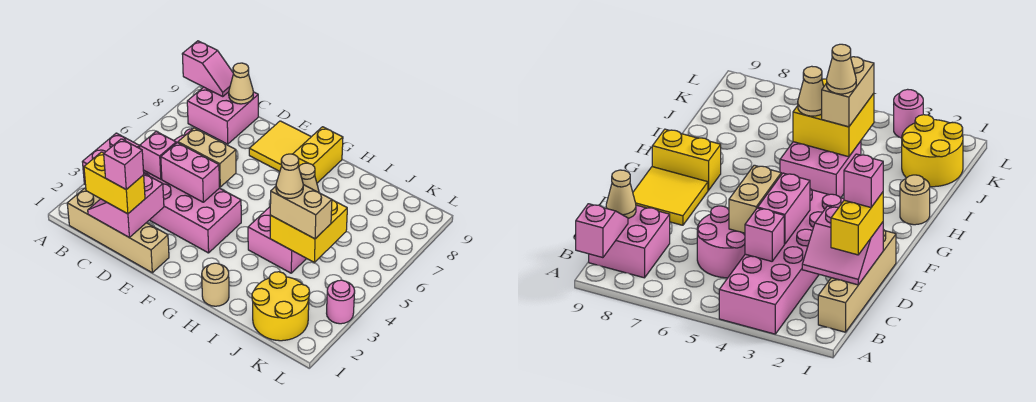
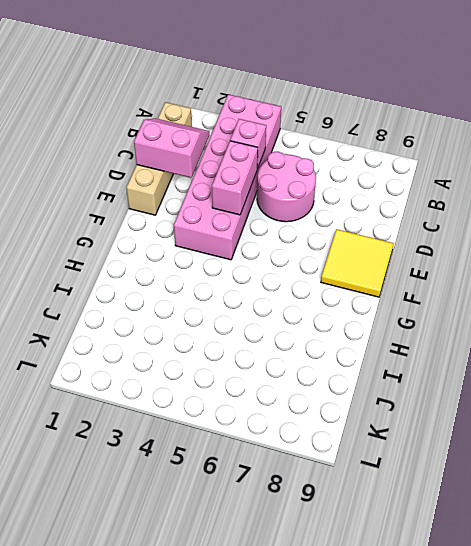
none -> pink brick B8:C9 level 1
none -> yellow brick G8:G9 level 1
none -> tan round brick H1 level 1

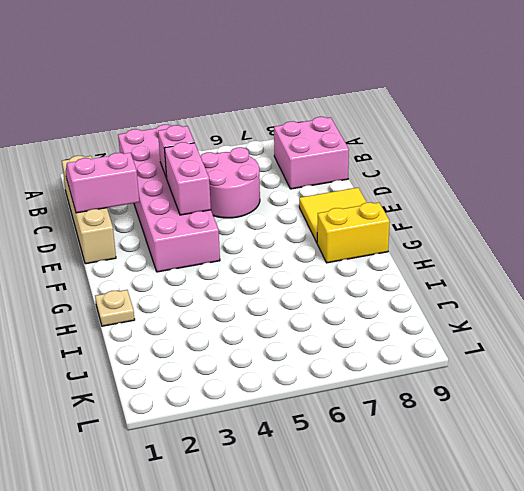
tan plate H1 level 1 -> tan round brick H1 level 1
none -> pink brick H4:I5 level 1
none -> yellow round brick J1:K2 level 1
none -> pink round brick L3 level 1

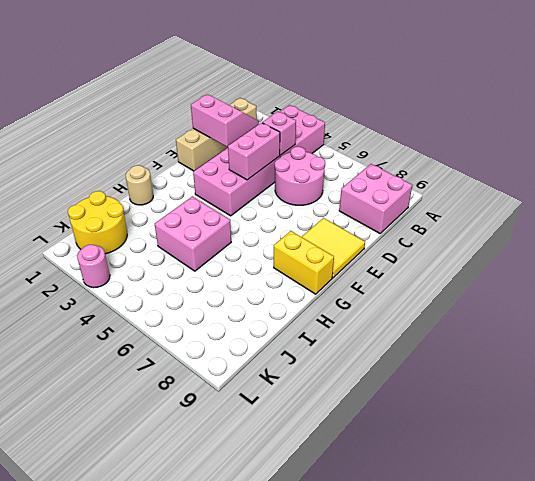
none -> pink slope A9:B9 level 2 top A
none -> tan cone C9 level 2
none -> tan brick D5:E5 level 2

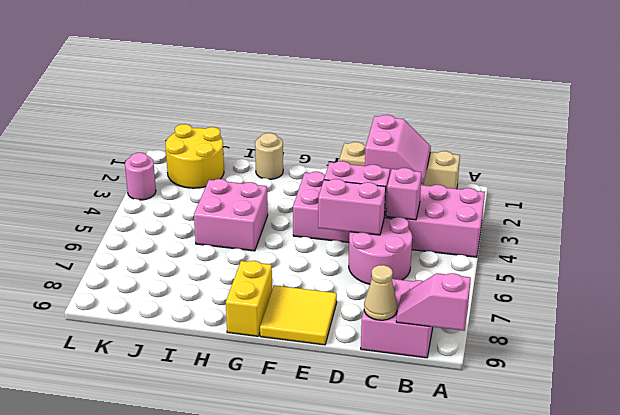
pink brick D5:E5 level 2 -> tan brick D5:E5 level 2
none -> yellow brick I4:J5 level 2
none -> yellow brick C1:D1 level 3
none -> tan brick I4:J4 level 3

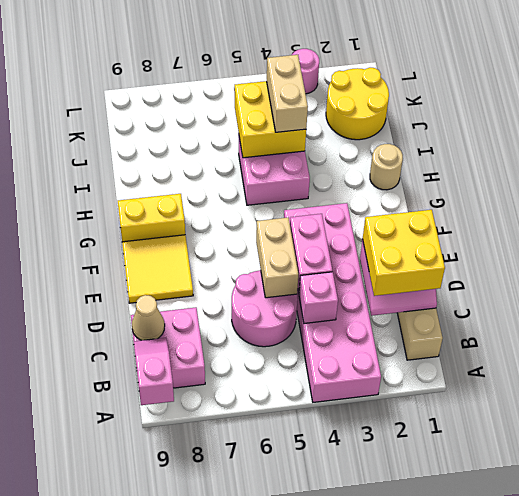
yellow brick C1:D2 level 3 -> yellow brick C1:D1 level 3
none -> tan cone I5 level 3
none -> pink brick D1 level 4
none -> tan cone I4 level 4

